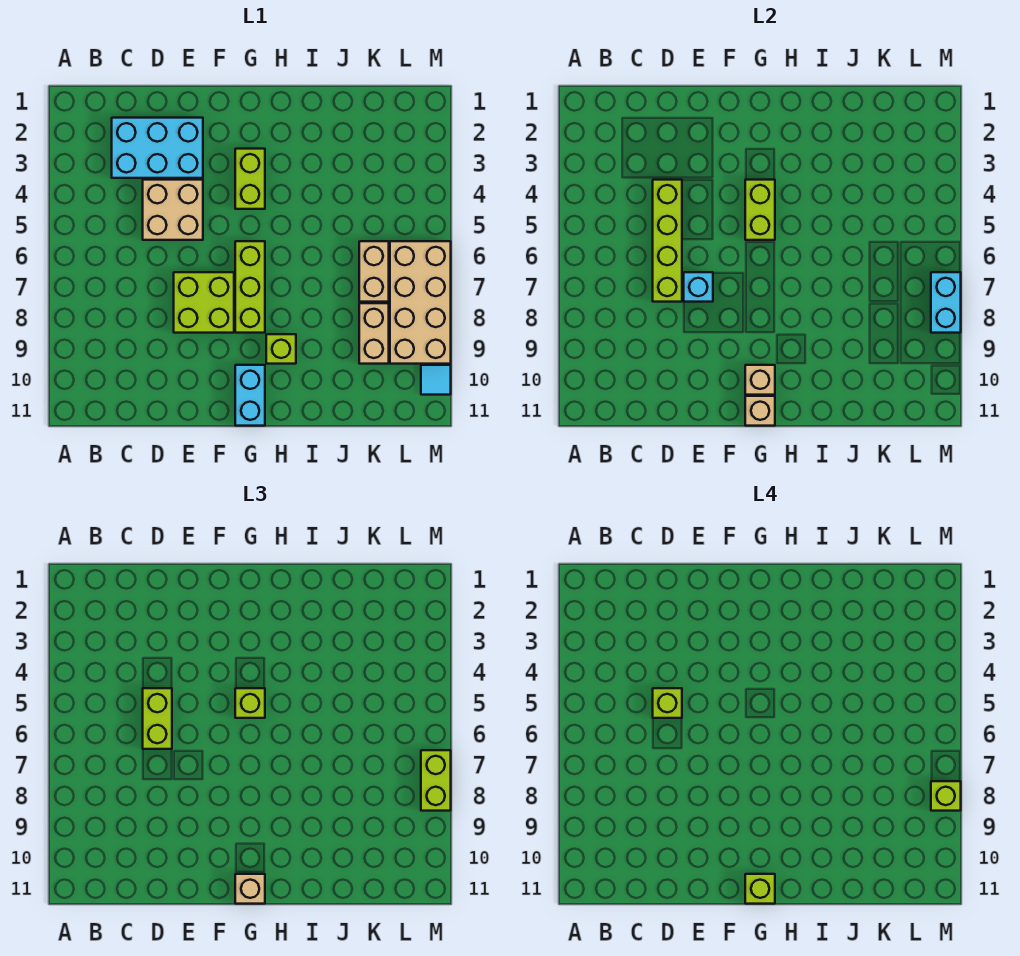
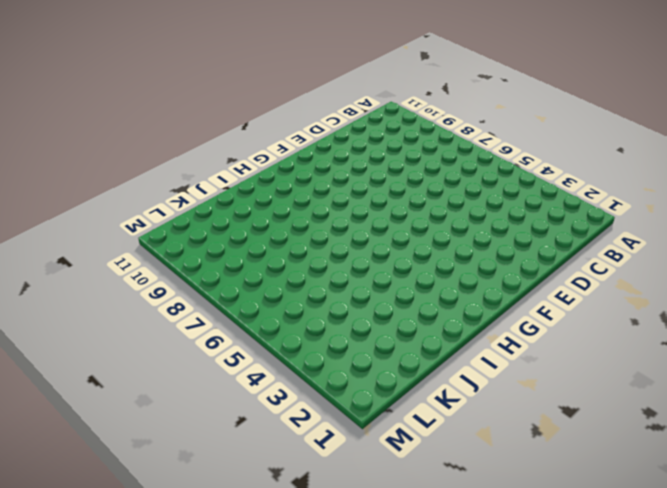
none -> cyan brick C2:E3 level 1
none -> tan brick D4:E5 level 1
none -> lime brick E7:F8 level 1

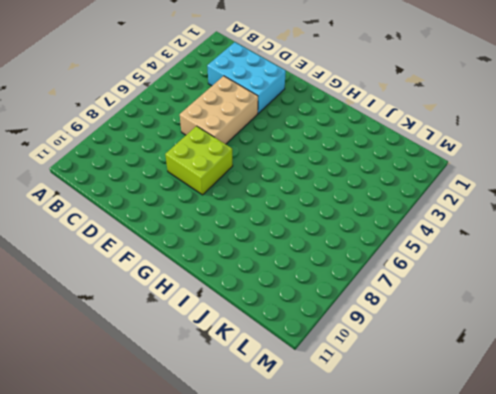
tan brick D4:E6 level 1 -> tan brick D4:E5 level 1
none -> lime brick G3:G4 level 1
none -> lime brick G6:G8 level 1
none -> cyan brick G10:G11 level 1

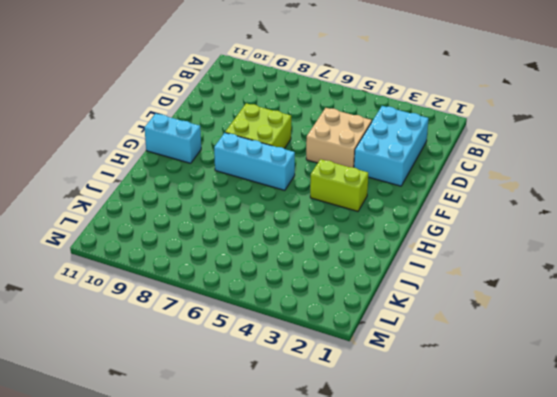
cyan brick G6:G8 level 1 -> lime brick G6:G8 level 1
none -> lime brick H9 level 1
none -> tan brick K6:K7 level 1
none -> tan brick K8:K9 level 1

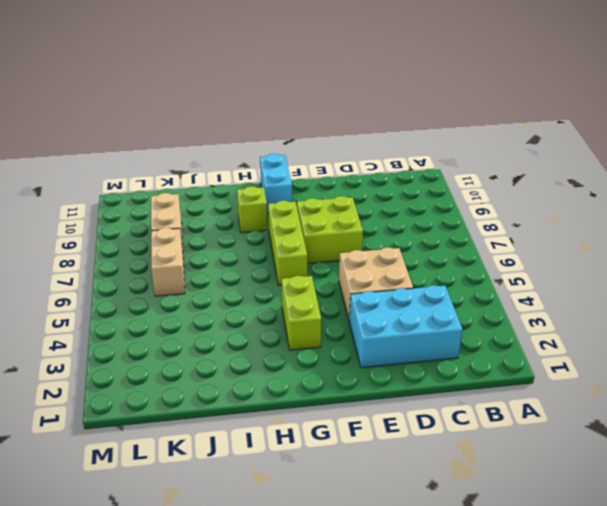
none -> tan brick L6:M9 level 1
none -> cyan tile M10 level 1
none -> lime brick D4:D7 level 2

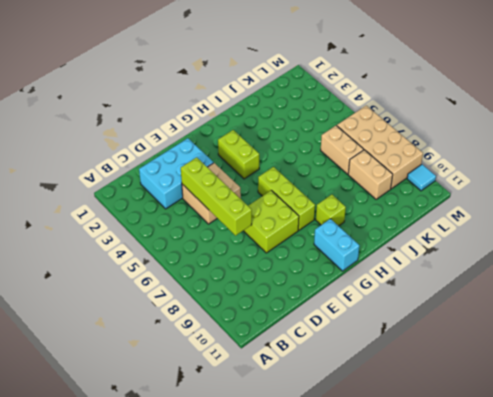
none -> cyan brick E7 level 2
none -> lime brick G4:G5 level 2
none -> tan brick G10 level 2

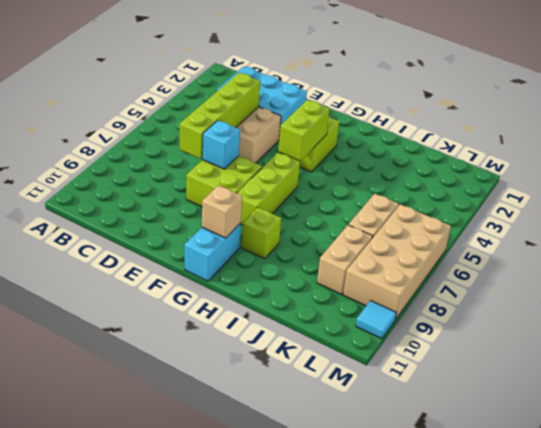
none -> tan brick G11 level 2
none -> cyan brick M7:M8 level 2
none -> lime brick D5:D6 level 3

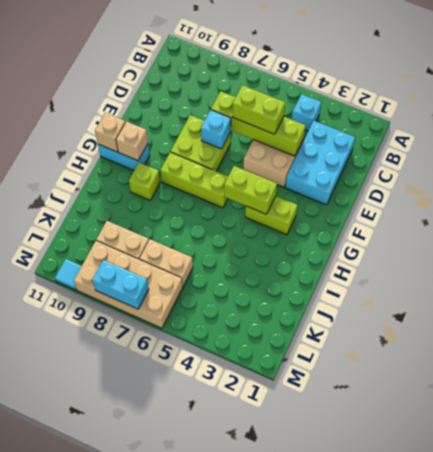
cyan brick B4 level 1 -> none
none -> lime brick G5 level 3
none -> tan brick G11 level 3
none -> lime brick M7:M8 level 3

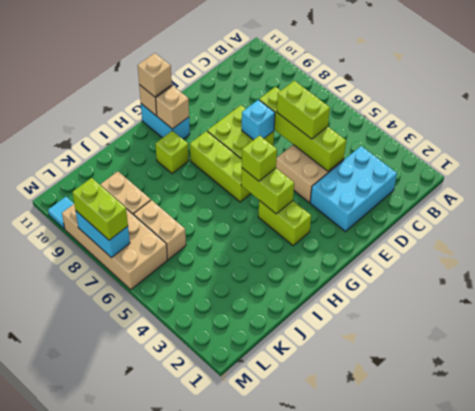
none -> lime brick D5 level 4
none -> lime brick G11 level 4
none -> lime brick M8 level 4

